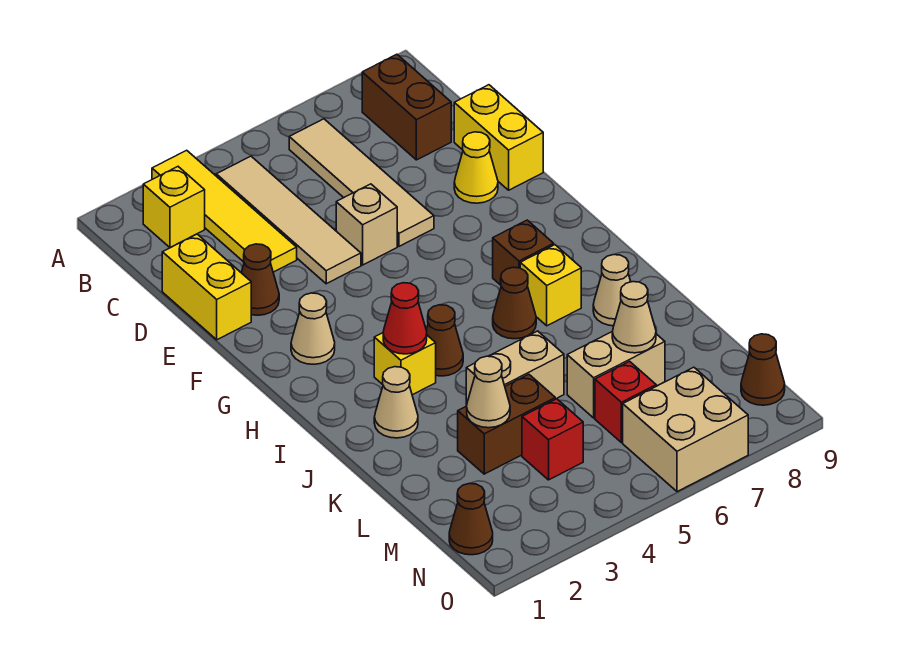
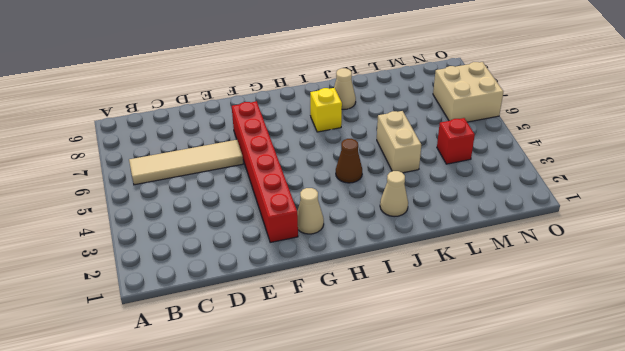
red brick F2:F7 level 1 -> none
none -> yellow tile A3:D3 level 1
none -> yellow brick B2 level 1
none -> tan tile B4:E4 level 1

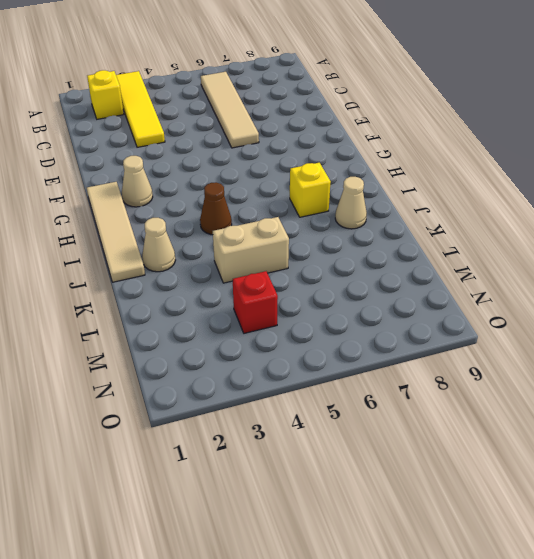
tan tile G1:J1 level 1 -> tan tile B4:E4 level 1
none -> brown brick B8:C8 level 1
none -> yellow brick D1:E1 level 1
none -> yellow brick D9:E9 level 1

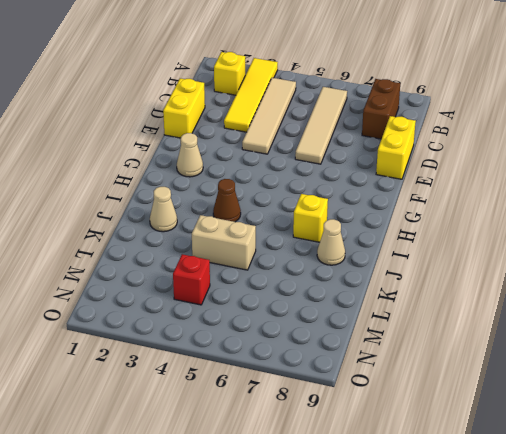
none -> brown cone E2 level 1
none -> tan brick E5 level 1
none -> yellow cone E8 level 1

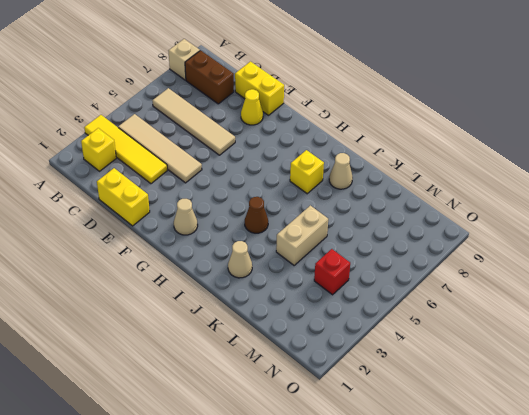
tan brick A8 level 1 -> tan brick E5 level 1
none -> brown cone E2 level 1
none -> brown brick H7 level 1
none -> yellow brick I3 level 1

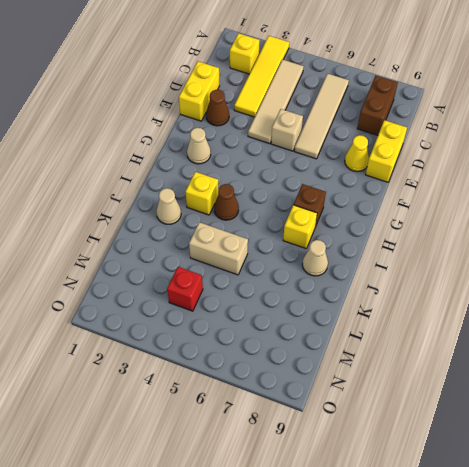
none -> brown cone I6 level 1
none -> brown brick L3:L4 level 1
none -> tan brick L6:L7 level 1

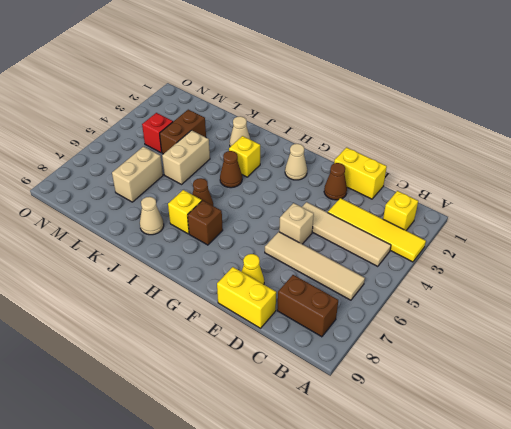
none -> red brick M6 level 1
none -> brown cone N1 level 1
none -> tan brick N6:O7 level 1

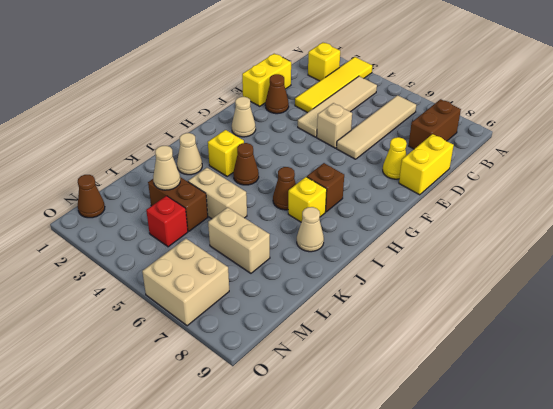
none -> red brick M6 level 1
none -> brown cone N9 level 1
none -> red cone I3 level 2

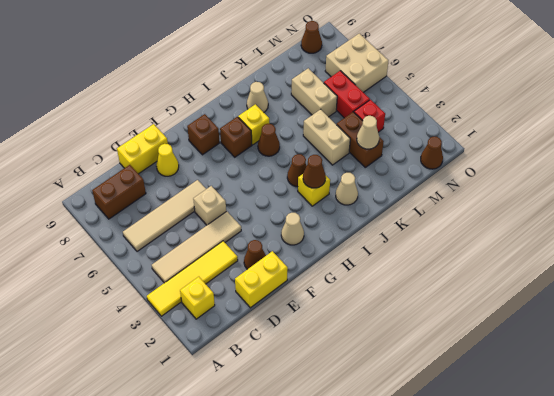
brown brick G8 level 1 -> none
brown cone I3 level 2 -> red cone I3 level 2
red brick M5:M6 level 1 -> red brick M6 level 1
none -> tan cone L7 level 2

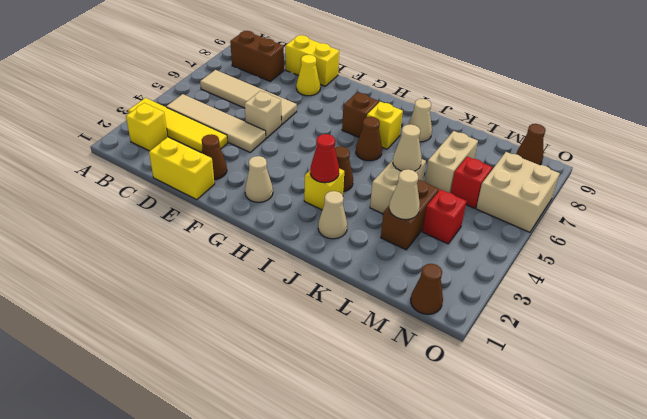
tan cone K5 level 2 -> tan cone L7 level 2

